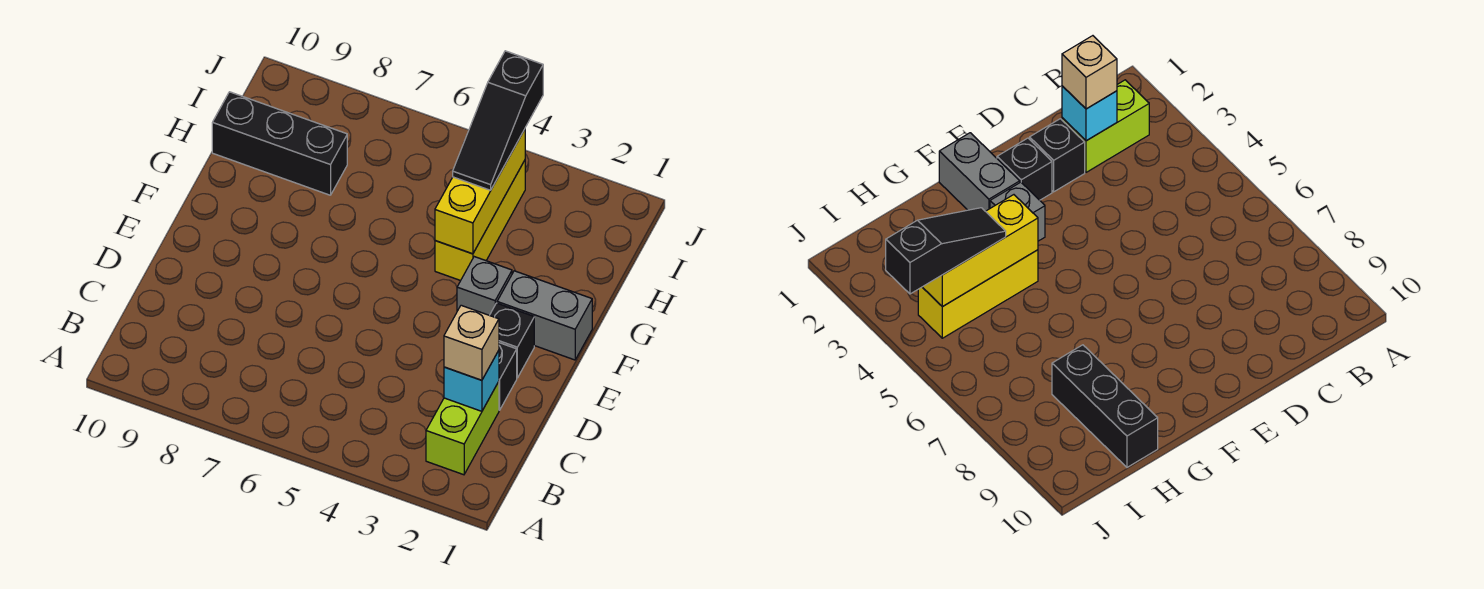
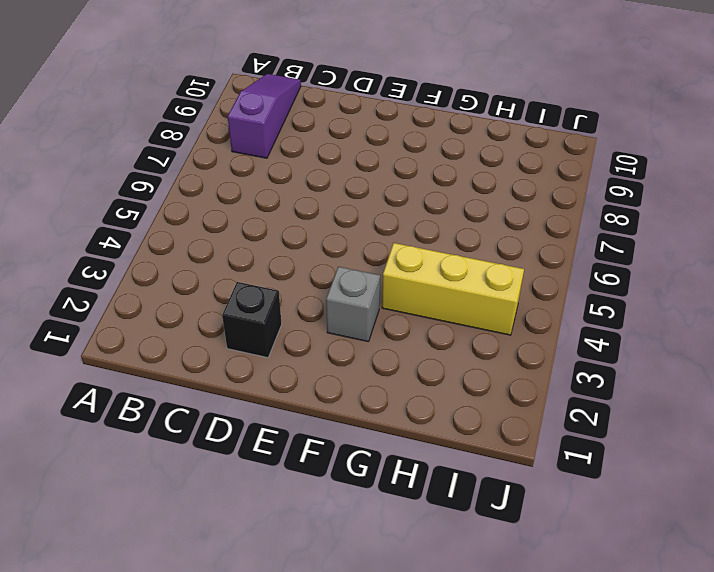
purple slope B8:B10 level 1 top 8 -> none
none -> lime brick B2:C2 level 1
none -> black brick E2 level 1

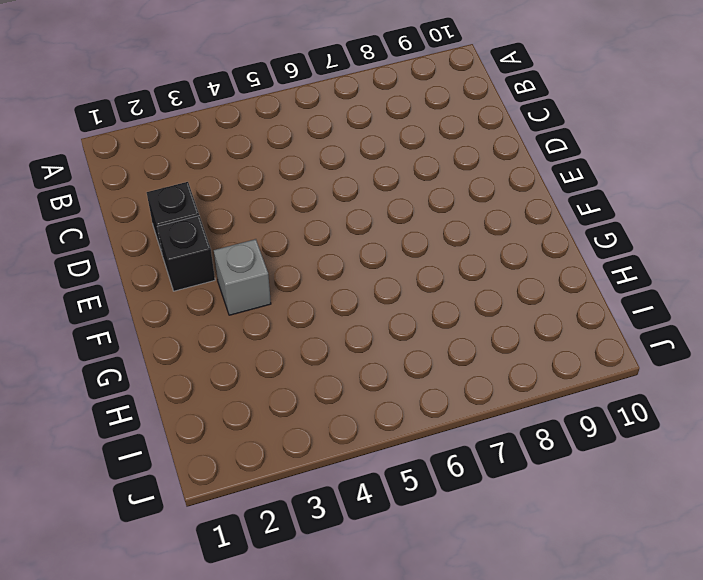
none -> lime brick B2:C2 level 1
none -> grey brick F1:F2 level 1

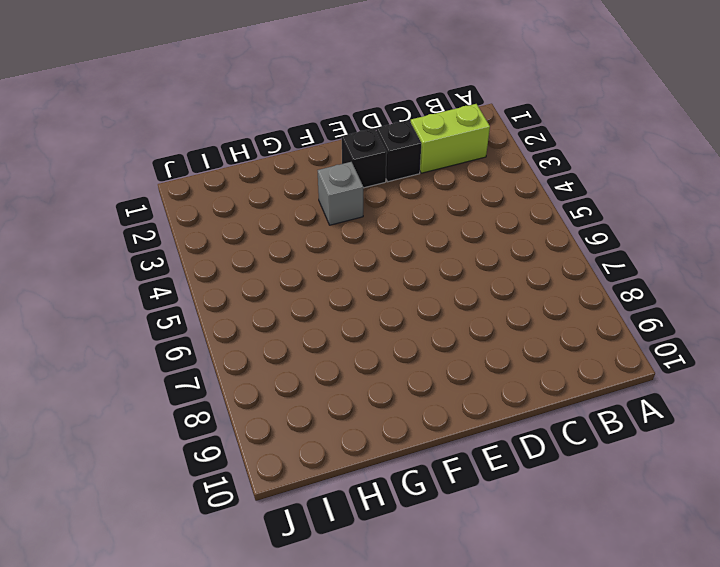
none -> grey brick F1:F2 level 1
none -> yellow brick G4:I4 level 1

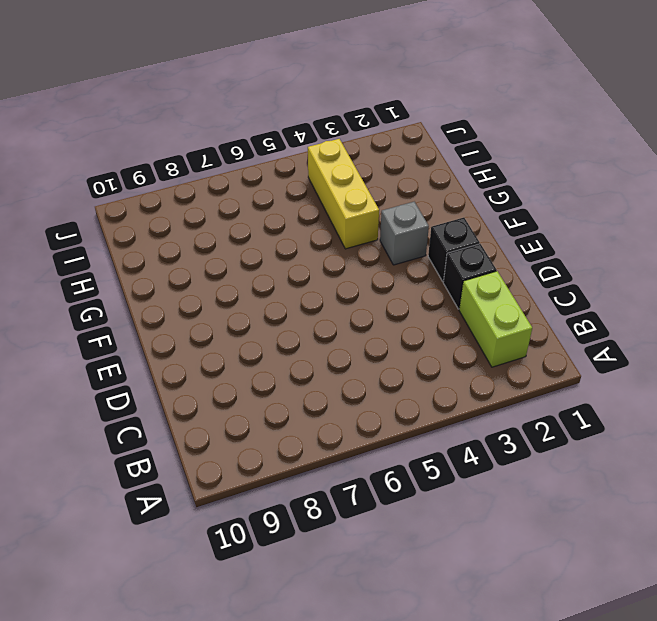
none -> grey brick F1:F2 level 1
none -> black brick H8:H10 level 1

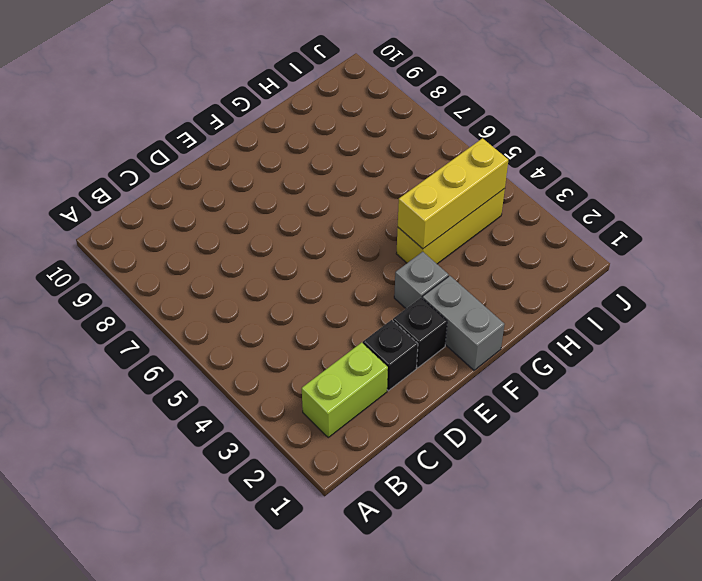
none -> black brick H8:H10 level 1
none -> cyan brick C2 level 2

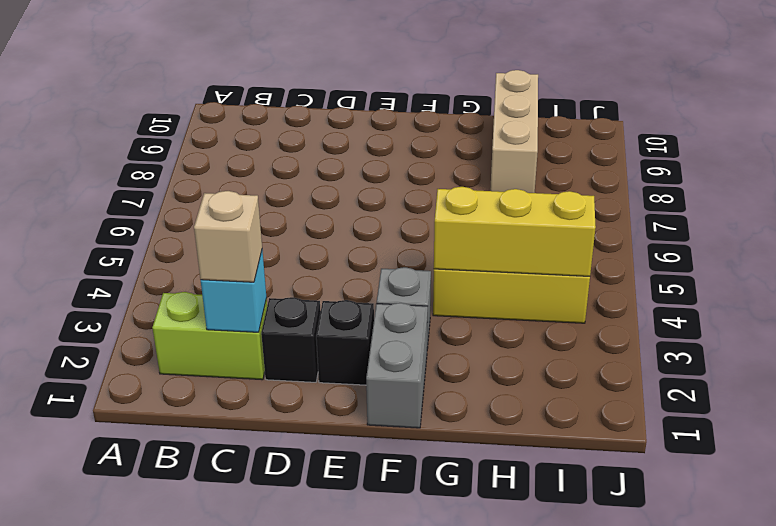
tan brick H8:H10 level 1 -> black brick H8:H10 level 1
none -> black slope H4:J4 level 3 top J

